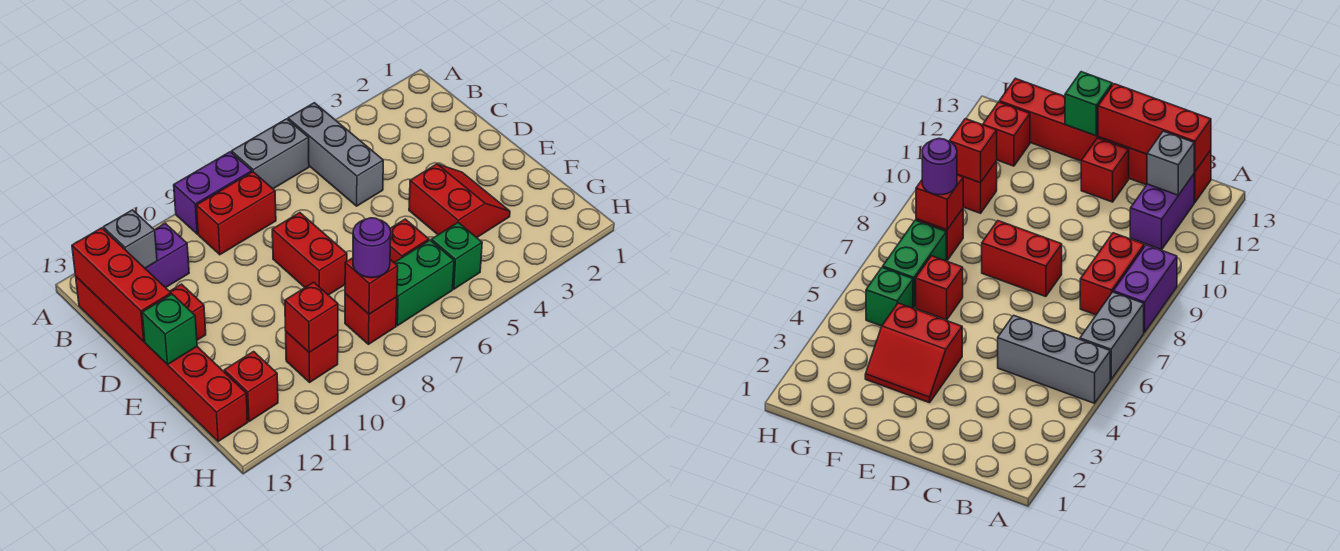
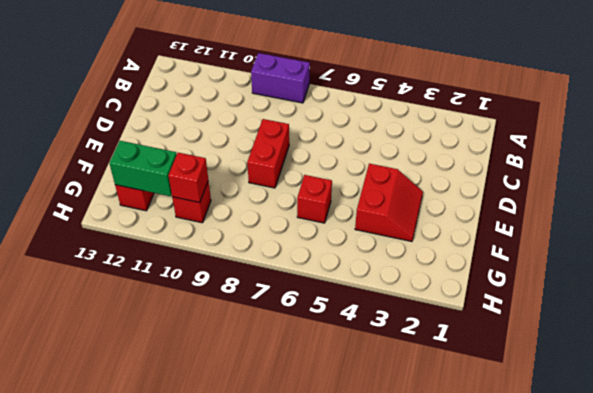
green brick G11:G12 level 2 -> green brick G6:G7 level 1
none -> grey brick A5:C5 level 1
none -> grey brick A6:A7 level 1
none -> red brick B8:B9 level 1

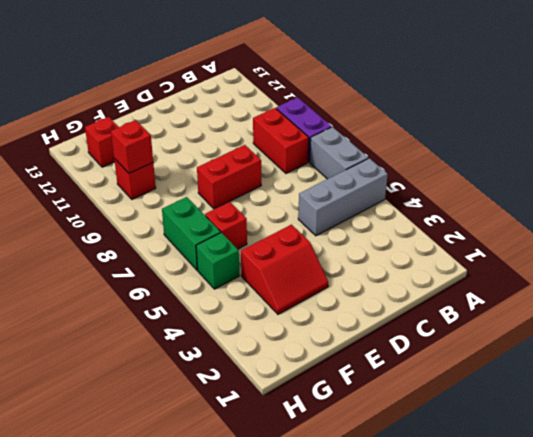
none -> purple brick B11:B12 level 1
none -> red brick B13:G13 level 1
none -> red brick D12 level 1

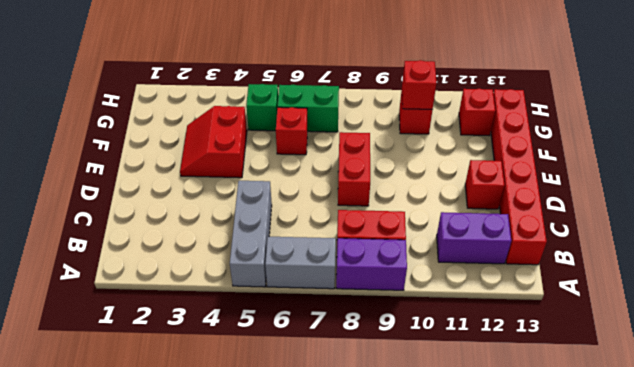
none -> red brick G8 level 1
none -> grey brick B12 level 2
none -> red brick B13:D13 level 2

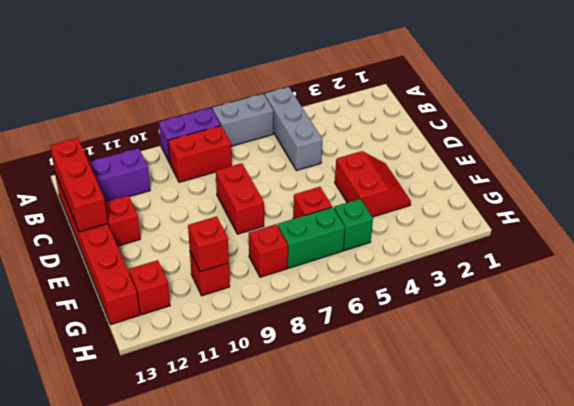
none -> grey brick B12 level 2
none -> green brick E13 level 2
none -> red brick G8 level 2

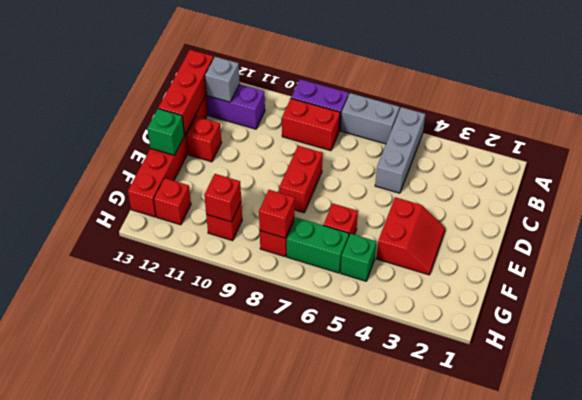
none -> purple round brick G8 level 3

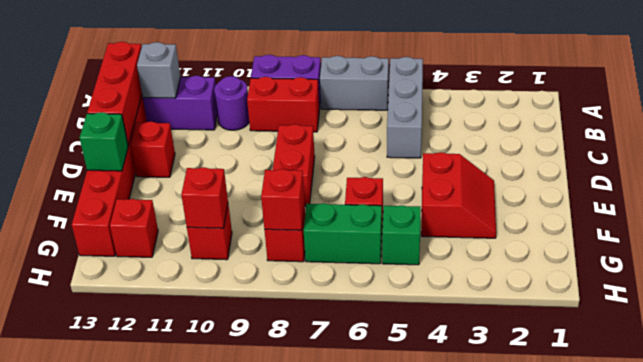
purple round brick B10 level 1 -> purple round brick G8 level 3

